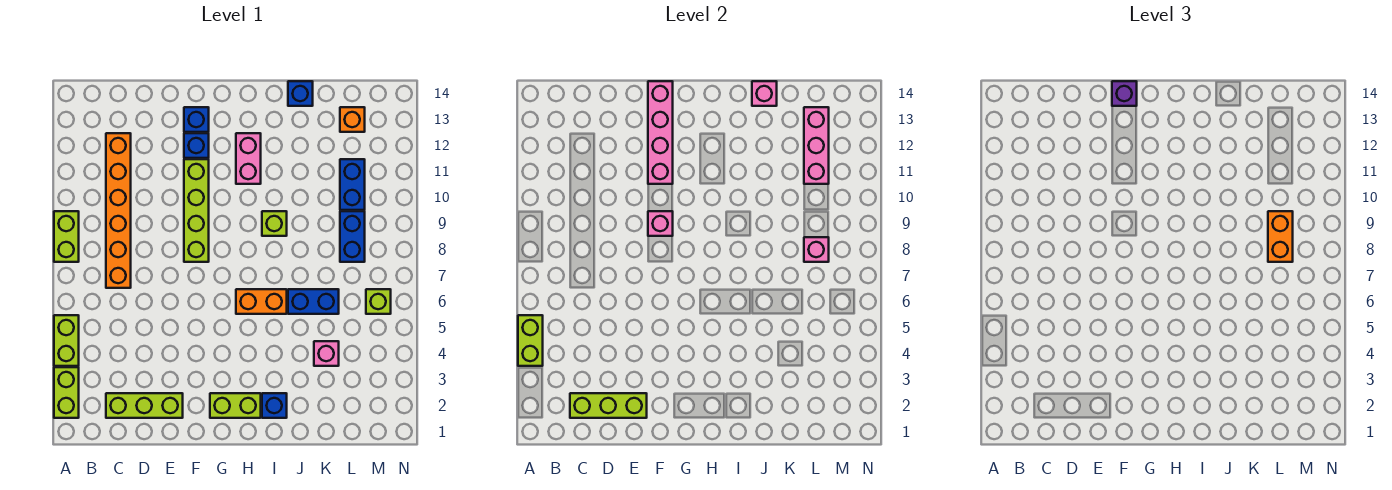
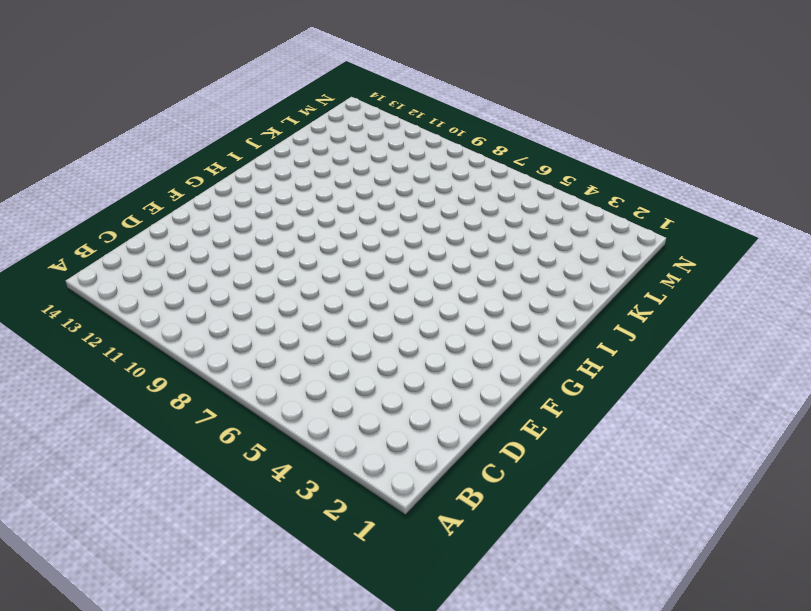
none -> lime brick A2:A3 level 1
none -> lime brick A4:A5 level 1
none -> lime brick A8:A9 level 1

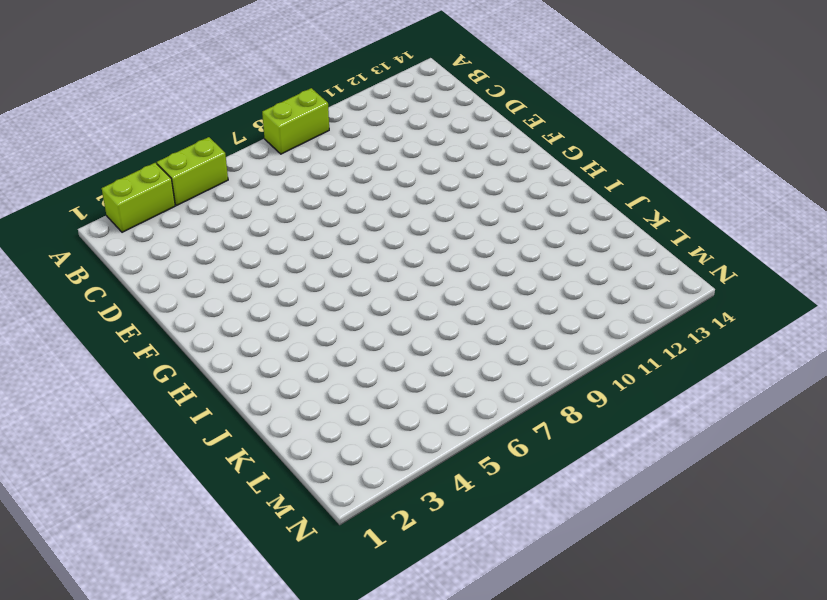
none -> lime brick C2:E2 level 1
none -> orange brick C7:C12 level 1
none -> lime brick F8:F11 level 1

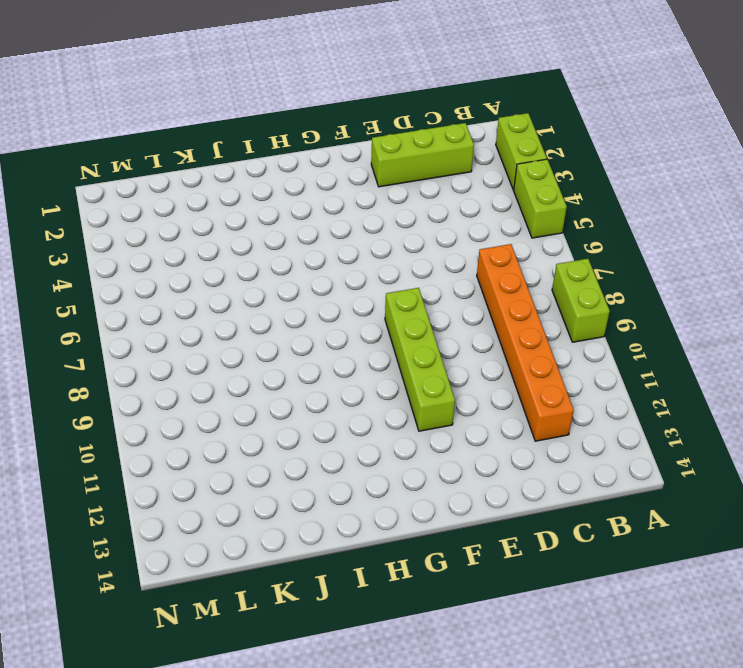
none -> blue brick F12 level 1
none -> blue brick F13 level 1
none -> lime brick G2:H2 level 1

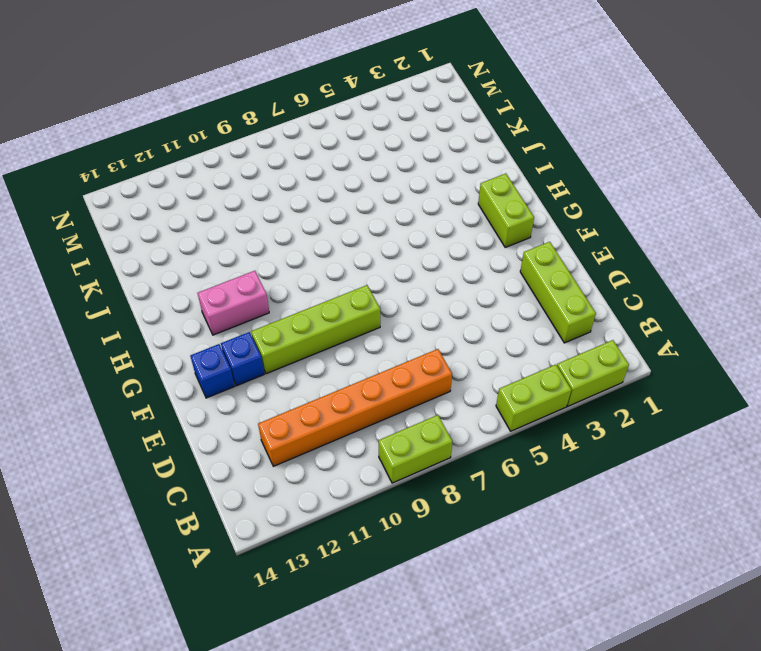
none -> orange brick H6:I6 level 1
none -> blue brick I2 level 1
none -> lime brick I9 level 1

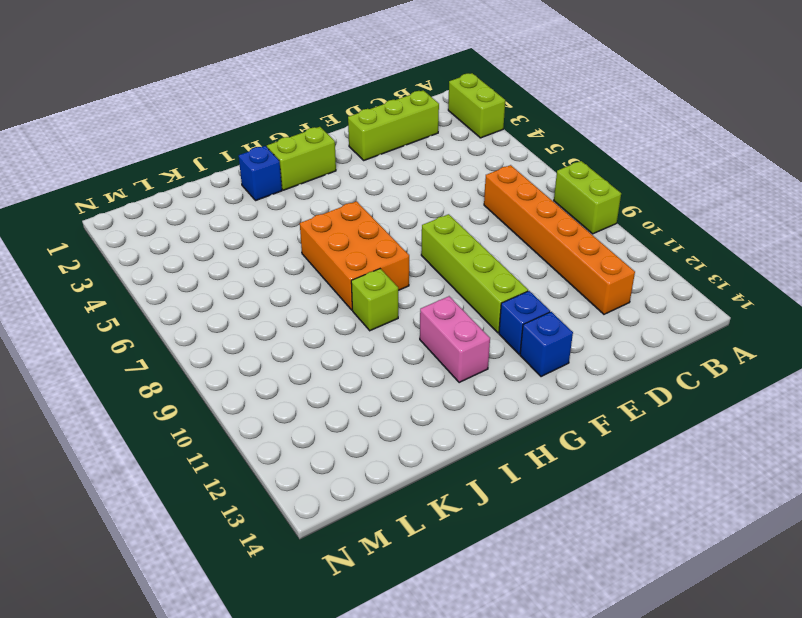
orange brick H6:I8 level 1 -> orange brick H6:I6 level 1
none -> lime brick A4:A5 level 1
none -> blue brick J6:K6 level 1
none -> blue brick J14 level 1

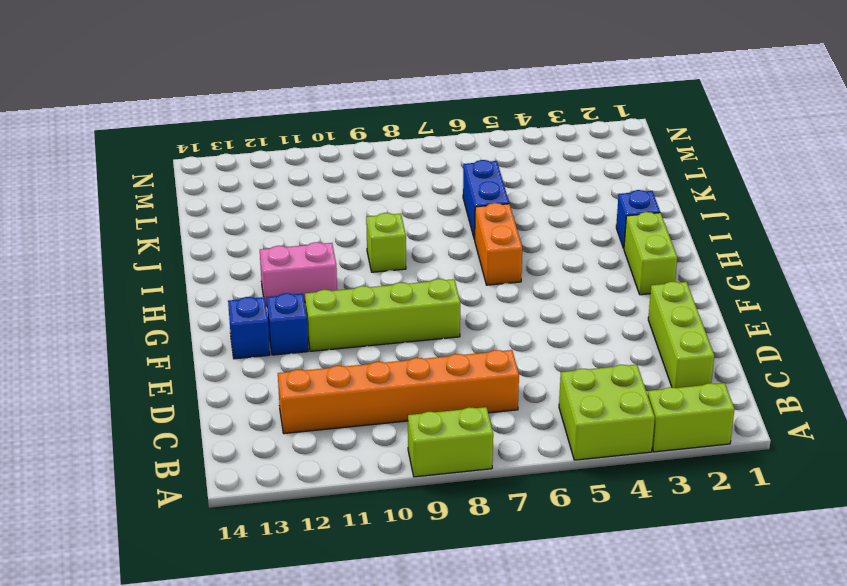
lime brick A4:B5 level 1 -> lime brick A4:A5 level 1
none -> blue brick J14 level 1
none -> pink brick K4 level 1
none -> blue brick L8:L9 level 1

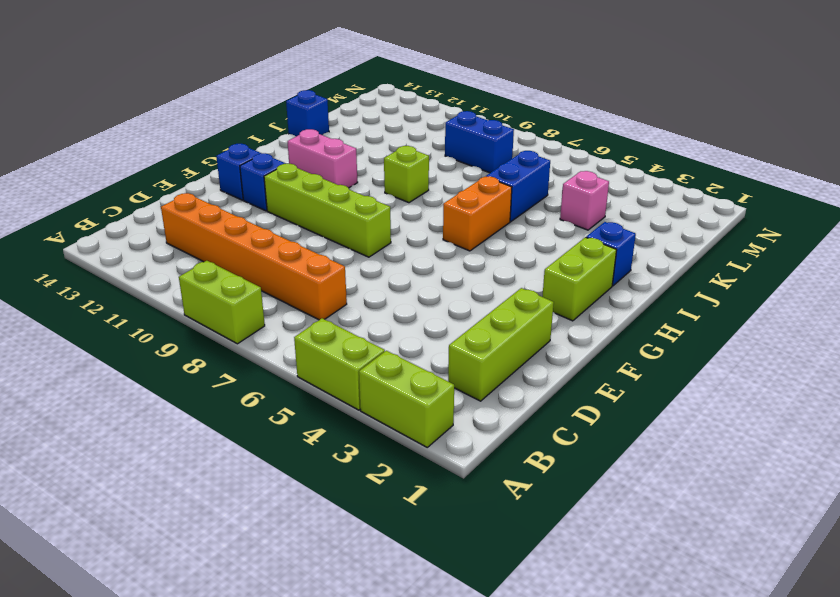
none -> blue brick L10:L11 level 1
none -> orange brick L13 level 1
none -> lime brick M6 level 1

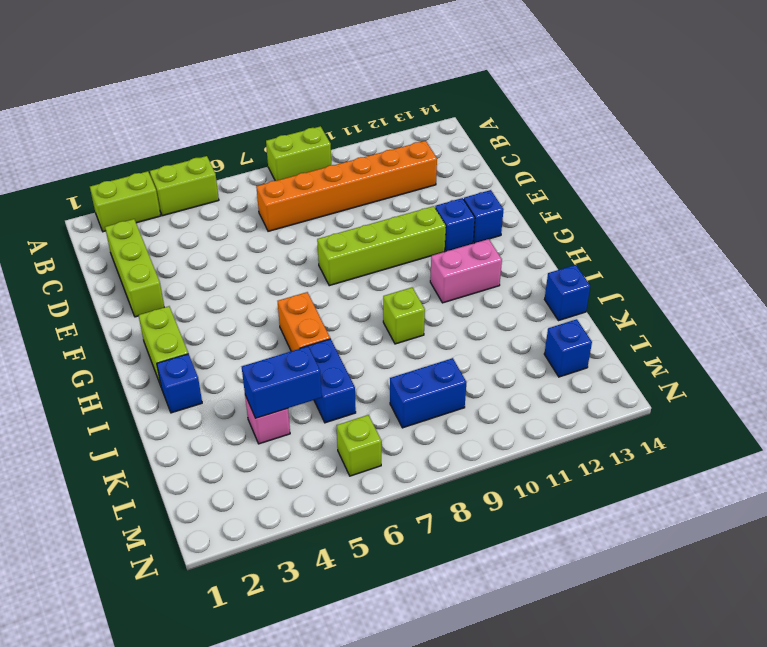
blue brick K4:K5 level 2 -> blue brick L10:L11 level 1
blue brick L13 level 1 -> orange brick L13 level 1
none -> lime brick A4:A5 level 2
none -> lime brick C2:E2 level 2
none -> pink brick F9 level 2

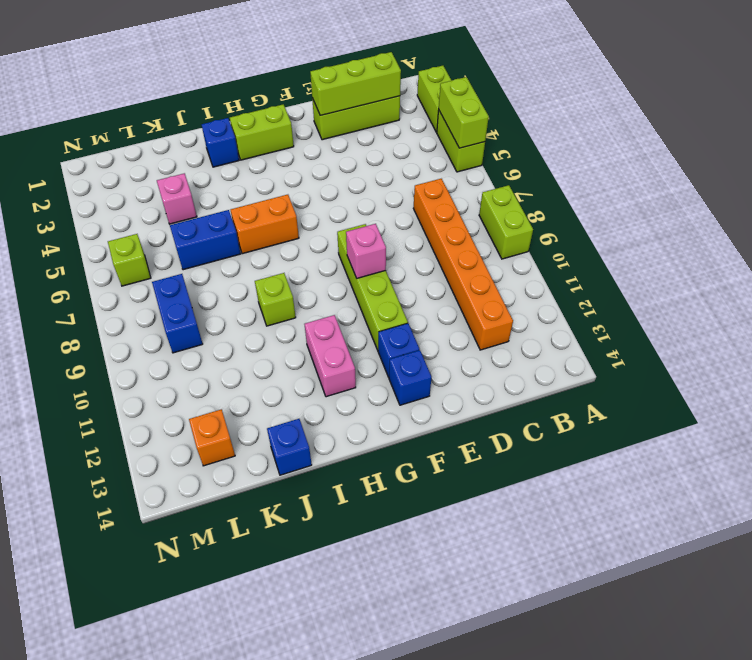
none -> blue brick L10:L11 level 1
none -> pink brick F11:F14 level 2
none -> pink brick J14 level 2

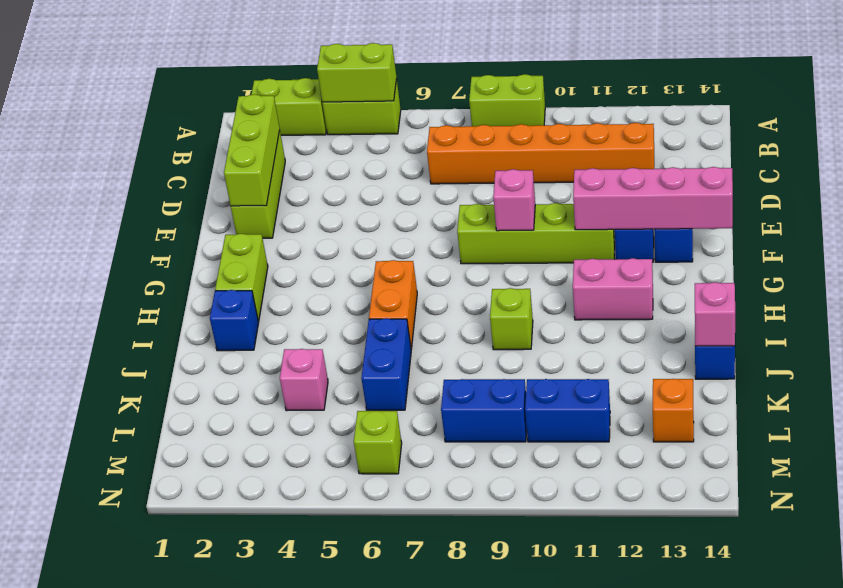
none -> pink brick L8 level 2
none -> pink brick L11:L13 level 2
none -> purple brick F14 level 3

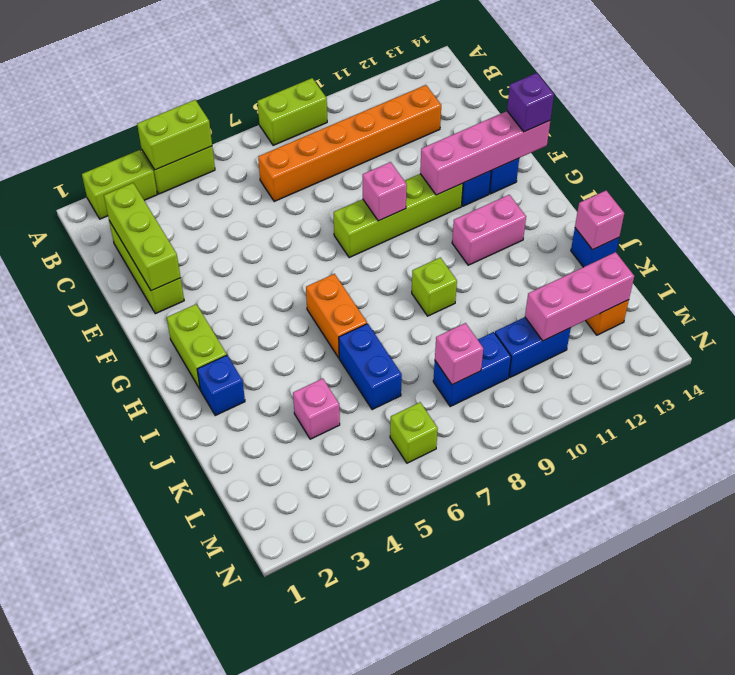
none -> orange brick L8:L9 level 3

